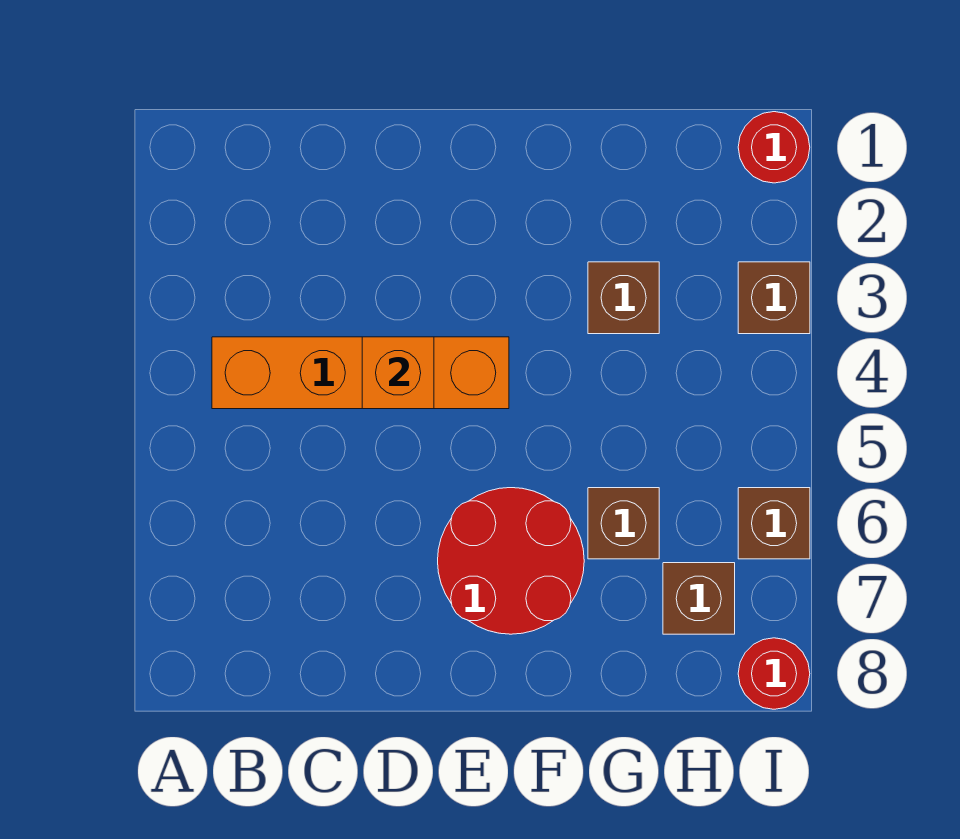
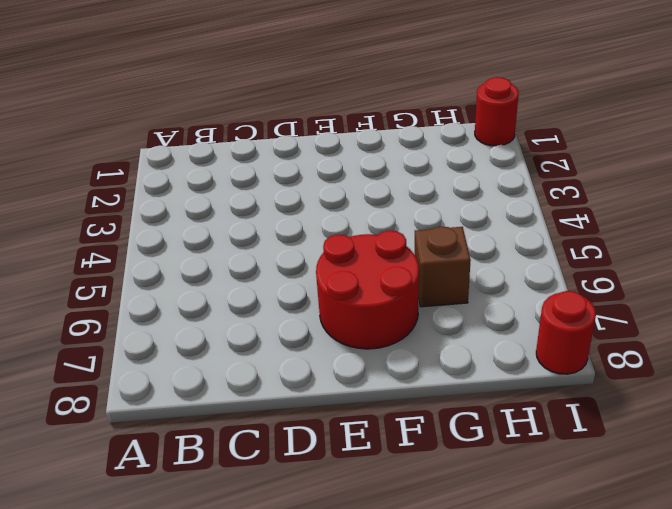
none -> orange brick B4:E4 level 1
none -> brown brick G3 level 1

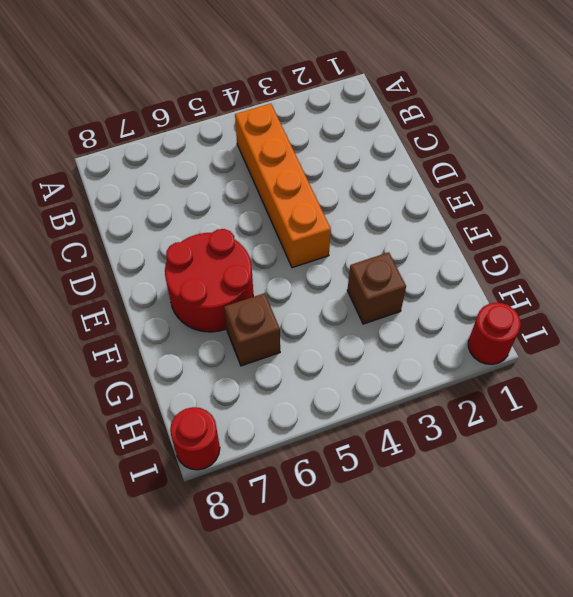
none -> brown brick H7 level 1
none -> brown brick I3 level 1

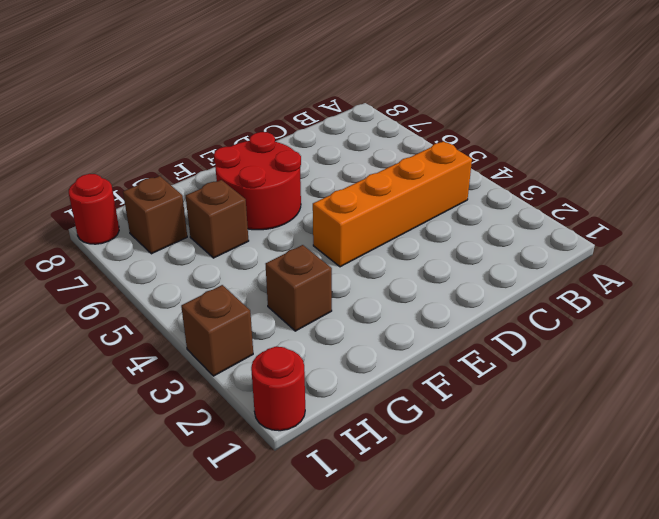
none -> brown brick I6 level 1
none -> orange brick D4 level 2

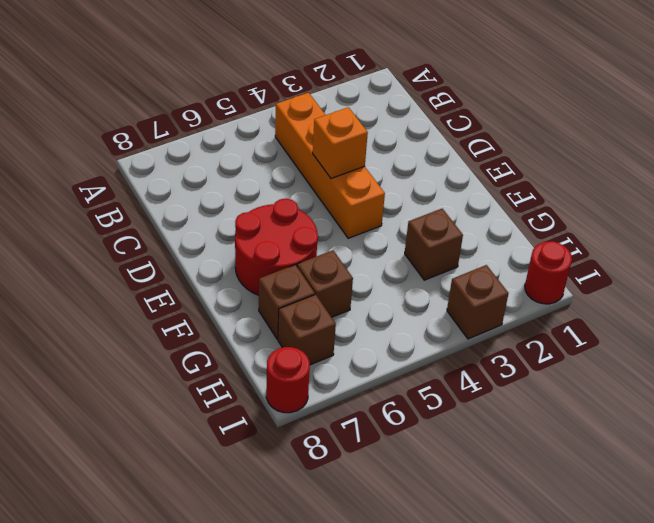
brown brick G7 level 1 -> brown brick I6 level 1

